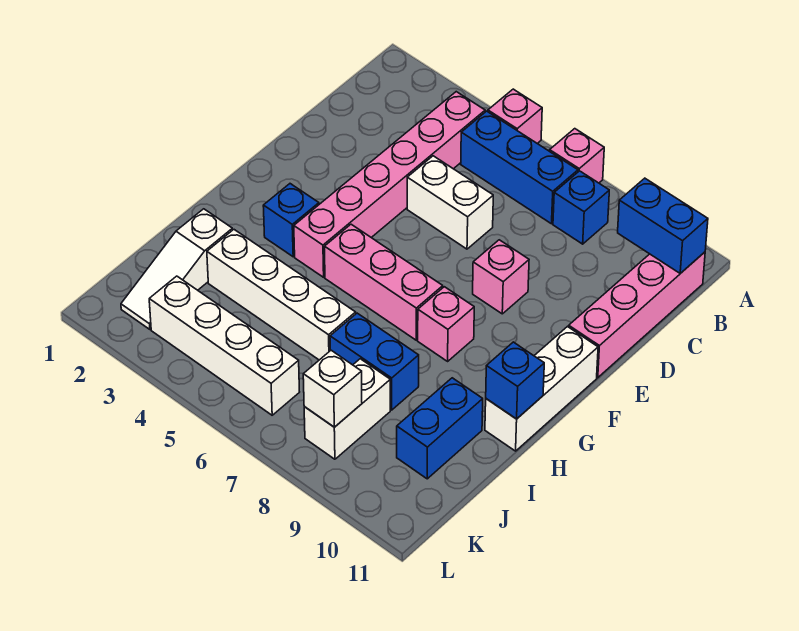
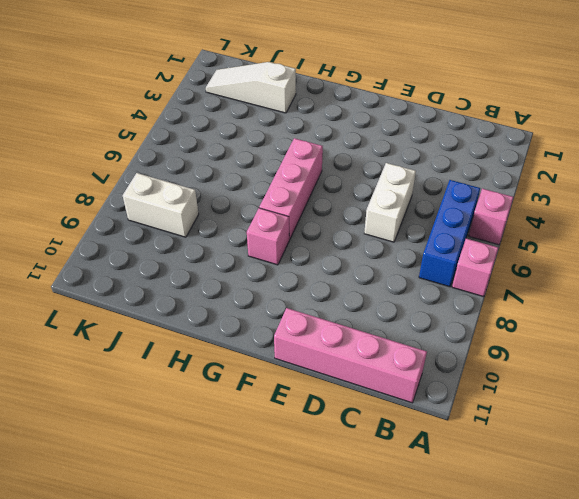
none -> pink brick B4:G4 level 1
none -> blue brick B8 level 1
none -> pink brick E8 level 1

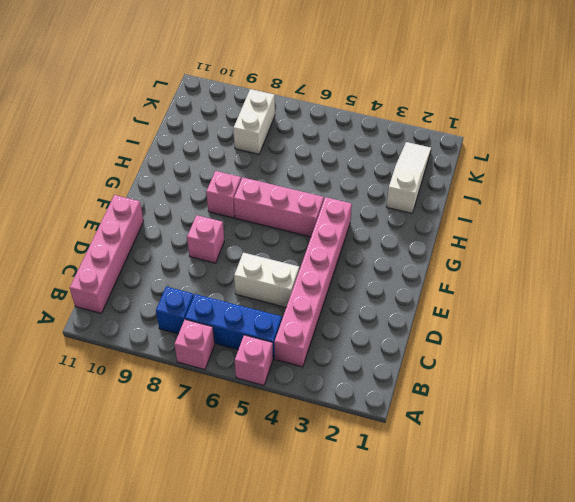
none -> white brick F11:H11 level 1
none -> blue brick G3 level 1
none -> white brick I3:I6 level 1

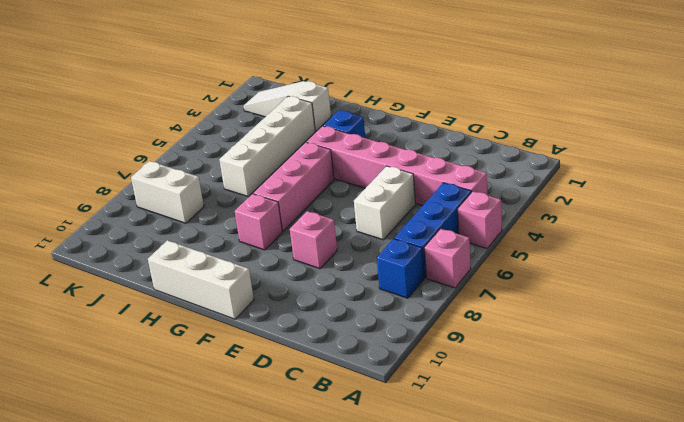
none -> pink brick B11:E11 level 1
none -> blue brick I7:I8 level 1
none -> blue brick I10:J10 level 1

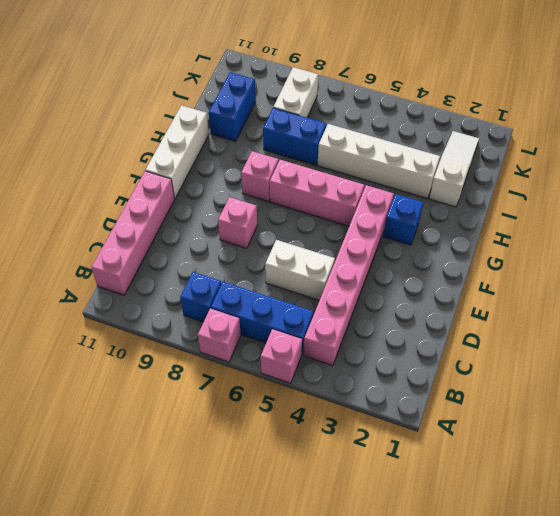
none -> white brick K3:K6 level 1
none -> blue brick B10:B11 level 2
none -> blue brick H11 level 2

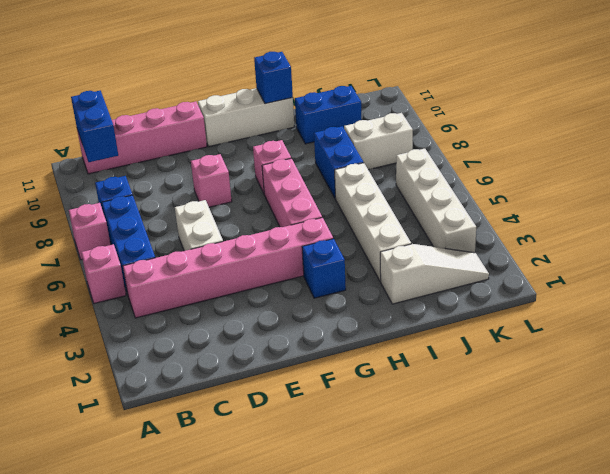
none -> white brick K8 level 2

